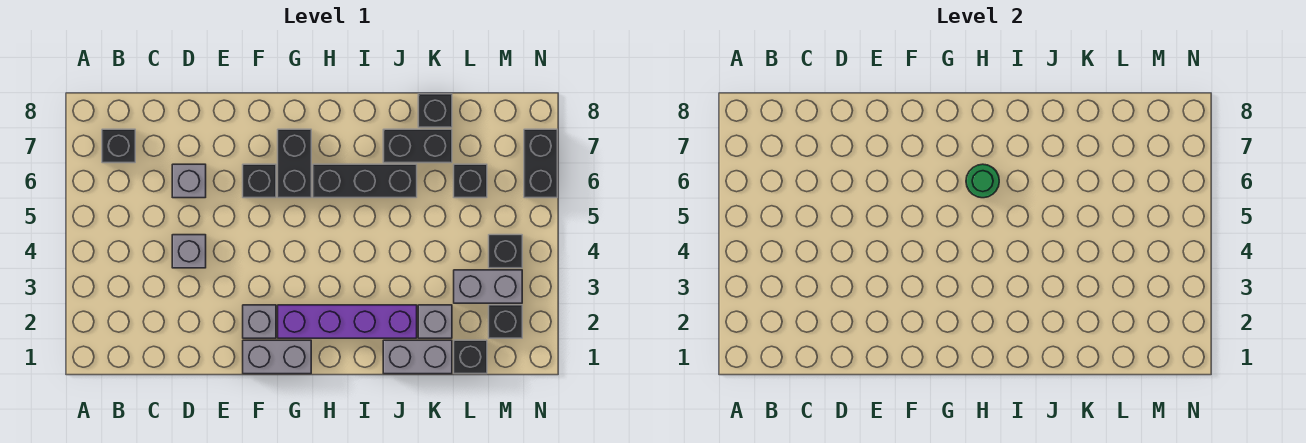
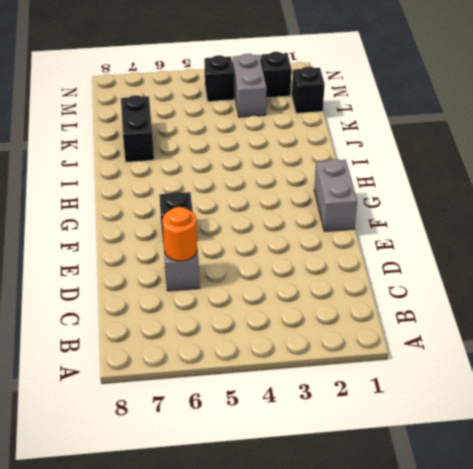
orange round brick D6 level 2 -> none
none -> black brick B7 level 1
none -> grey brick D4 level 1
none -> grey brick F2 level 1

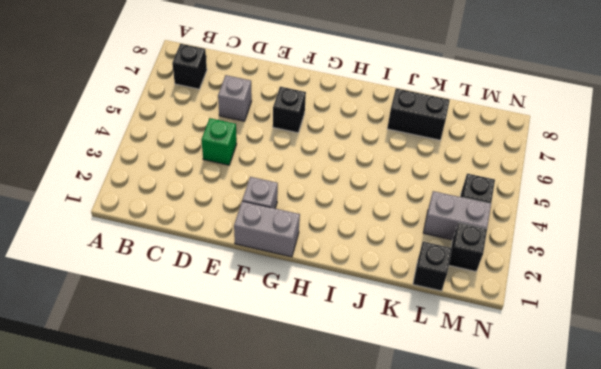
green brick D4 level 1 -> grey brick D4 level 1
none -> purple brick G2:J2 level 1
none -> black brick G6:G7 level 1
none -> black brick H6:J6 level 1

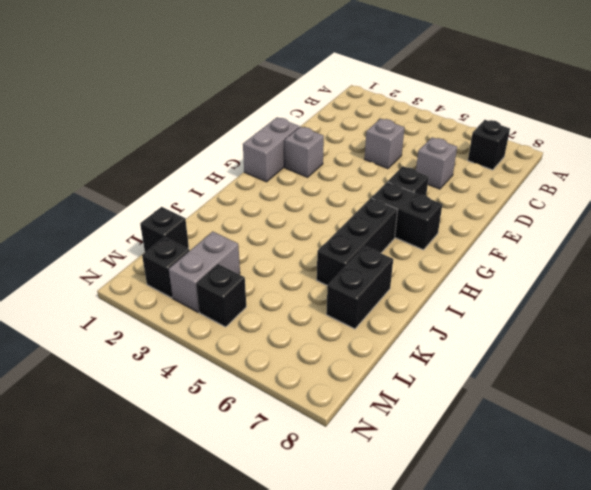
none -> purple brick G2:J2 level 1
none -> grey brick J1:K1 level 1
none -> grey brick K2 level 1

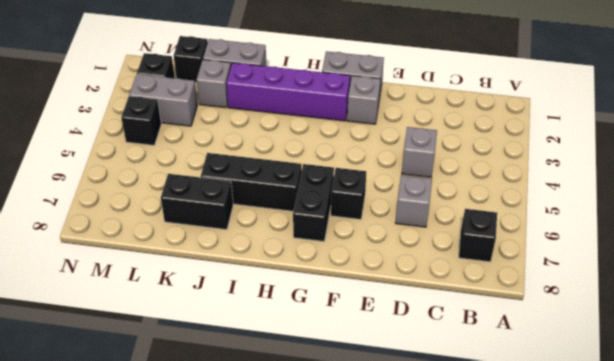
none -> black brick K8 level 1
none -> black brick L6 level 1
none -> black brick N6:N7 level 1

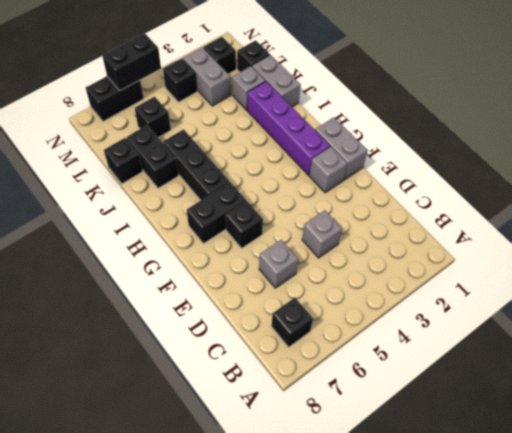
black brick N5:N6 level 2 -> none
none -> green round brick H6 level 2

